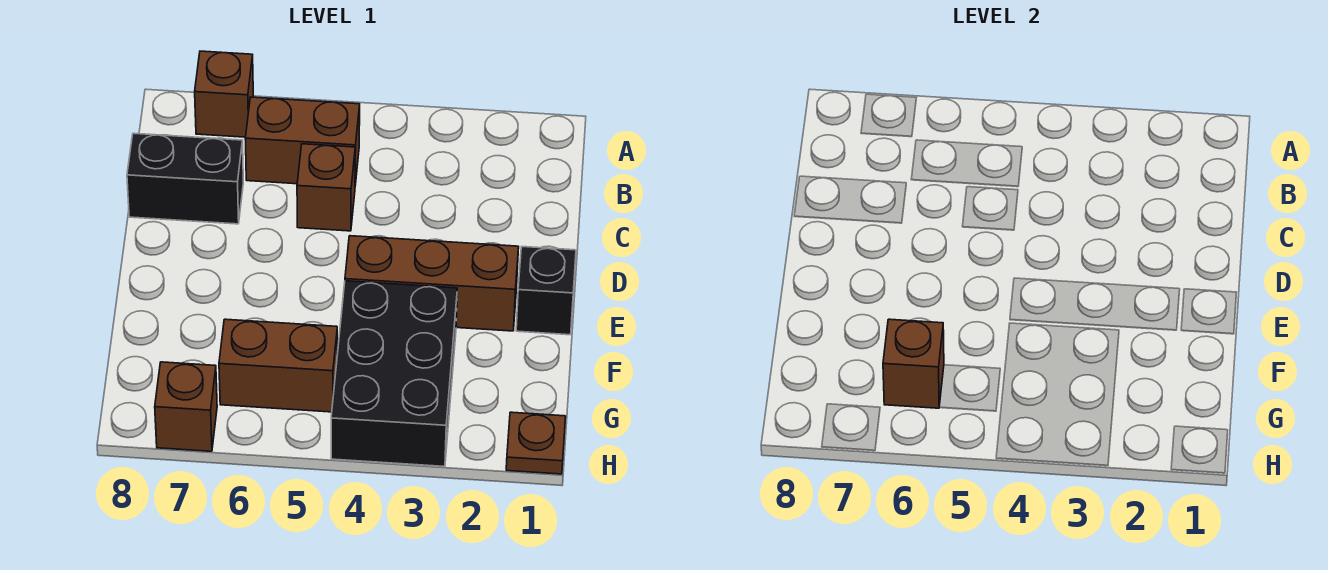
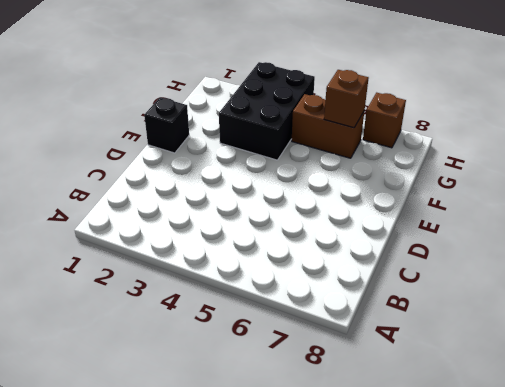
none -> brown brick A7 level 1
none -> brown brick B5:B6 level 1

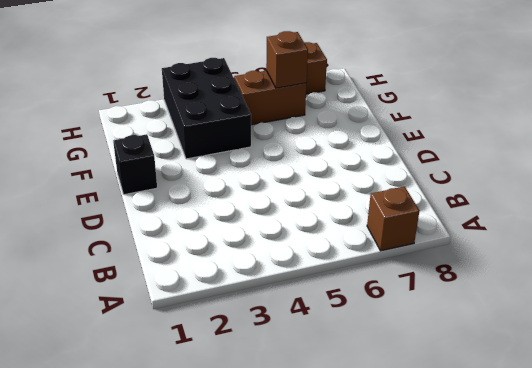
none -> brown brick B5:B6 level 1
none -> brown brick C5 level 1

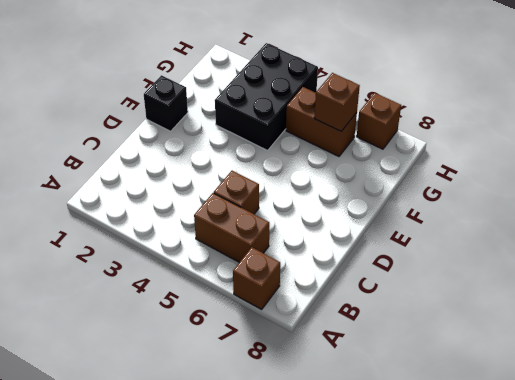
none -> black brick C7:C8 level 1
none -> brown brick E2:E4 level 1

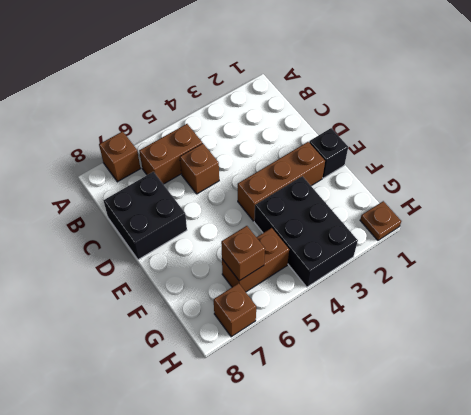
black brick C7:D8 level 1 -> black brick C7:C8 level 1

